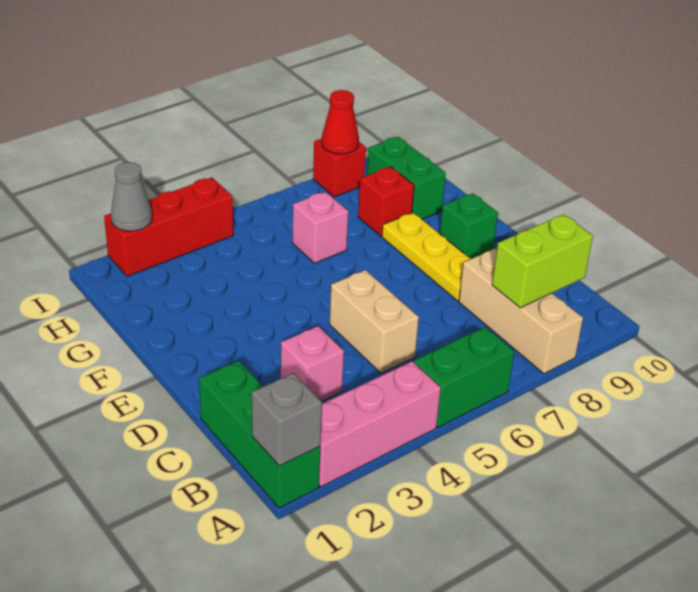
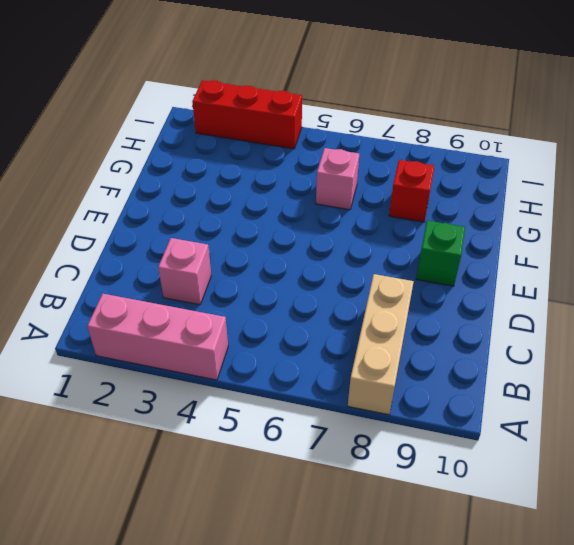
none -> green brick A1:C1 level 1
none -> green brick A5:A6 level 1
none -> tan brick C5:D5 level 1

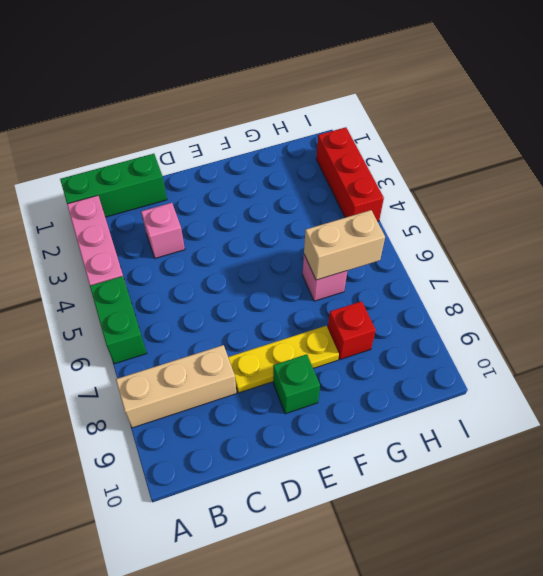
tan brick G6:H6 level 2 -> tan brick C5:D5 level 1
none -> green brick G9:H9 level 1
none -> red brick I8 level 1
none -> grey brick A1 level 2

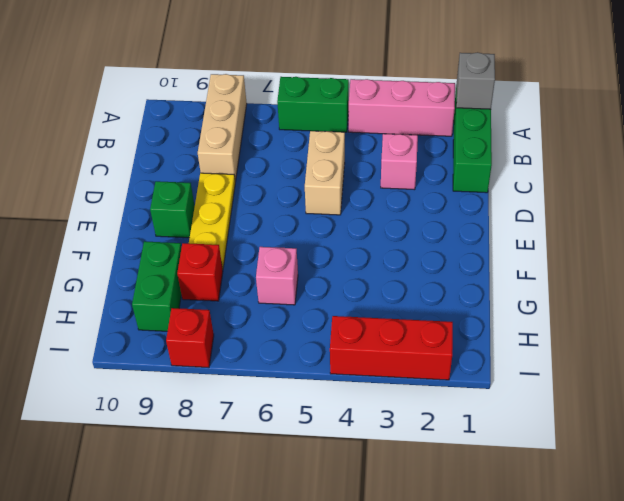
none -> lime brick B8:B9 level 2
none -> grey cone I2 level 2
none -> red cone I8 level 2

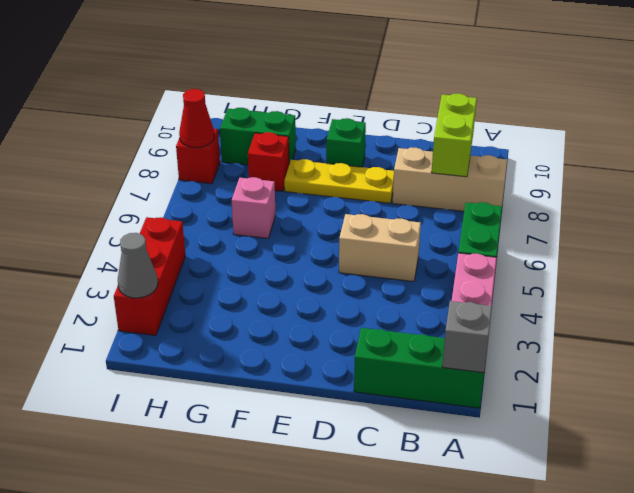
none -> pink brick C3 level 1

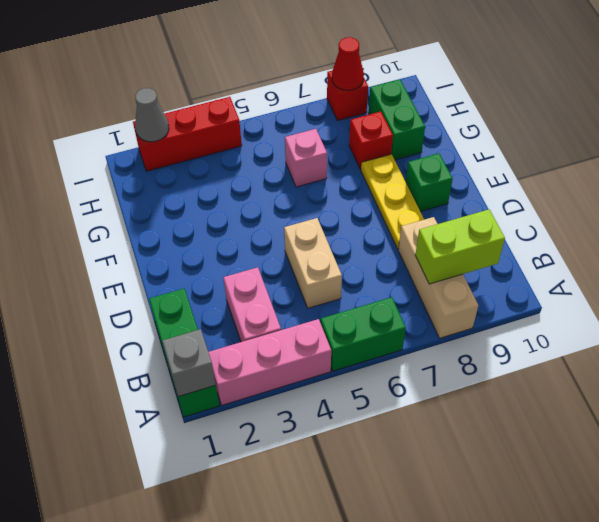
pink brick B3:C3 level 1 -> pink brick C3 level 1

